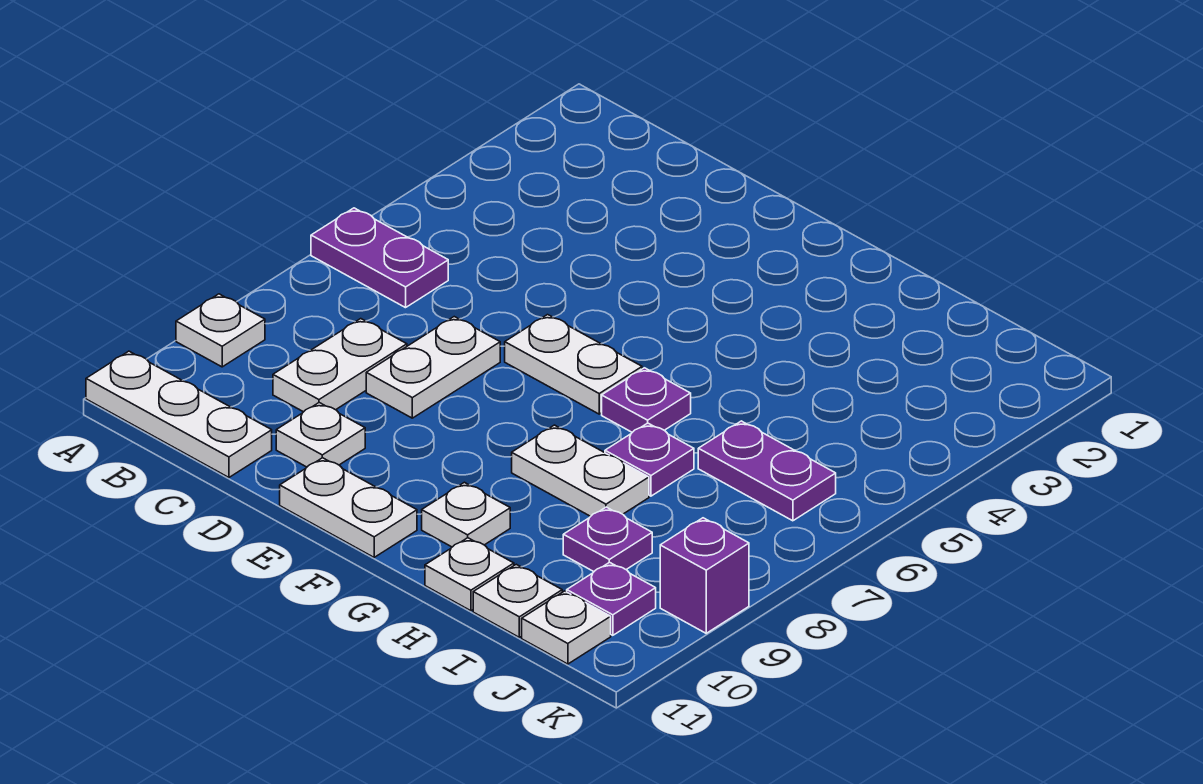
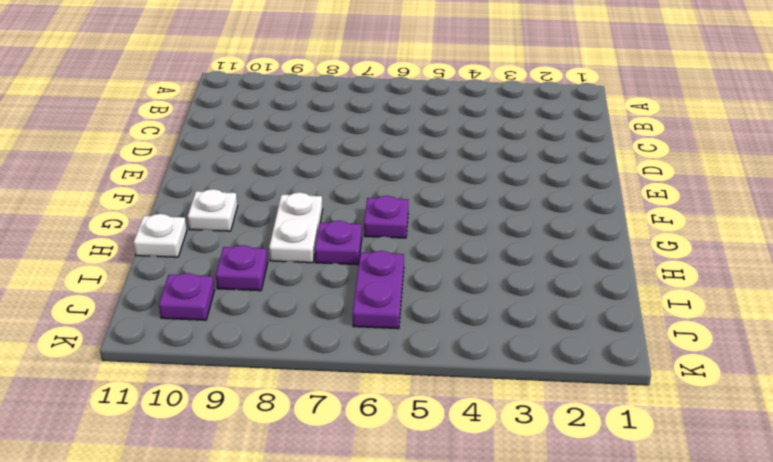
none -> purple plate A6:B6 level 1
none -> white plate A9 level 1
none -> white plate A11:C11 level 1

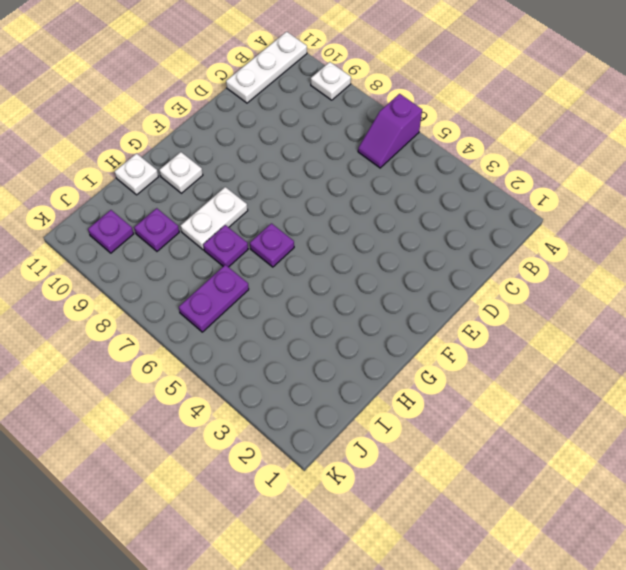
purple slope A6:B6 level 1 top A -> purple plate A6:B6 level 1
none -> white plate C8:C9 level 1
none -> white plate D7:D8 level 1
none -> white plate D10 level 1

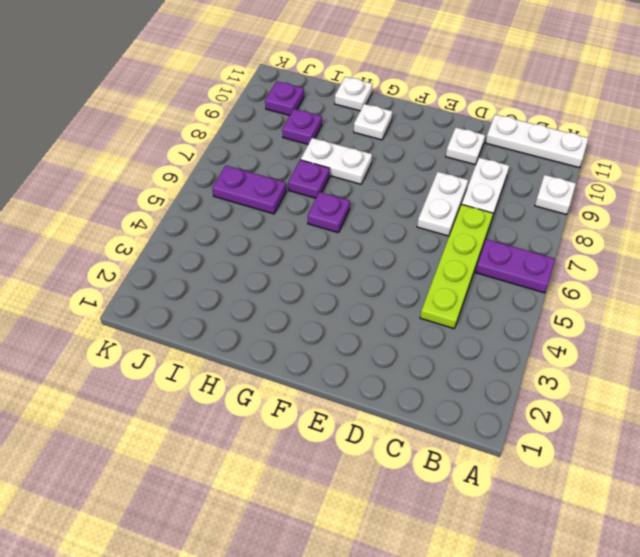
lime plate C4:C7 level 1 -> none
none -> white plate E6:F6 level 1
none -> white plate E11:F11 level 1
none -> white plate I11 level 1

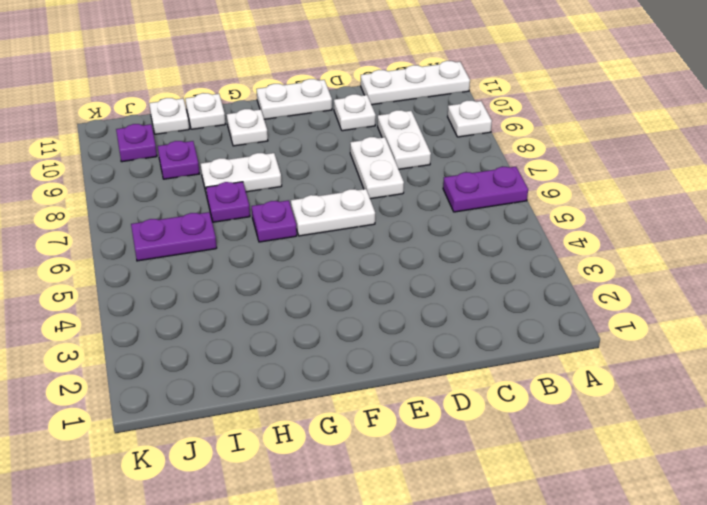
none -> white plate J11 level 1
none -> purple brick K9 level 1

